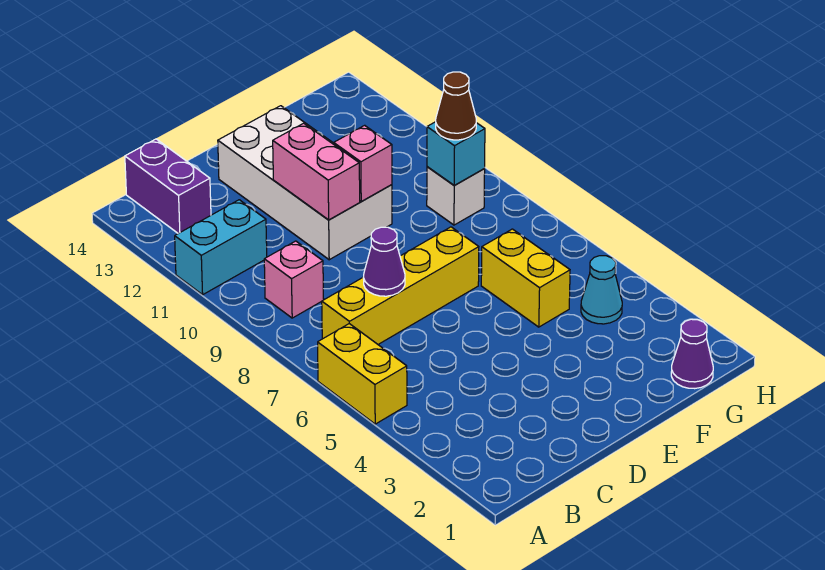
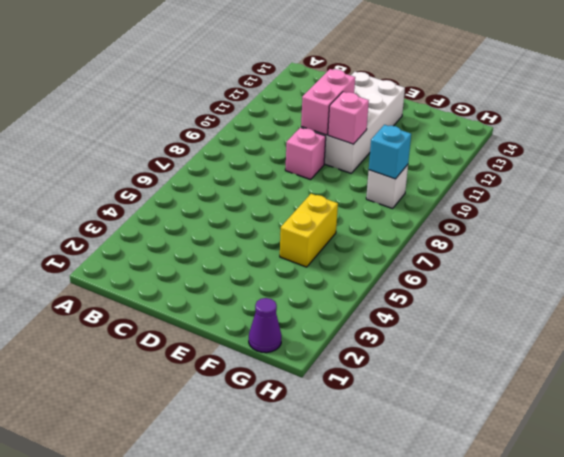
pink brick D9 level 1 -> pink brick B9 level 1
none -> yellow brick A5:A6 level 1
none -> cyan brick A11:B11 level 1
none -> yellow brick B7:E7 level 1

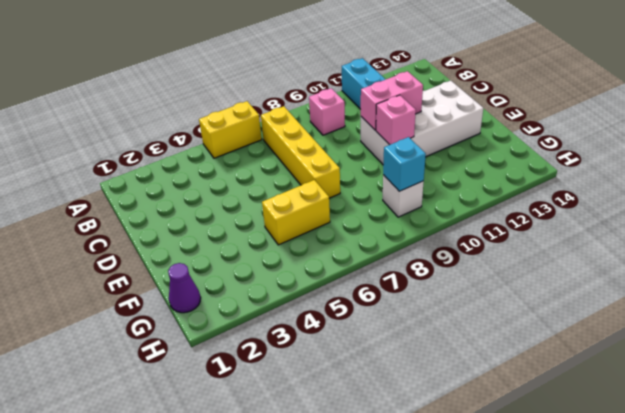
none -> purple brick B13:B14 level 1
none -> cyan cone G4 level 1
none -> purple cone C7 level 2

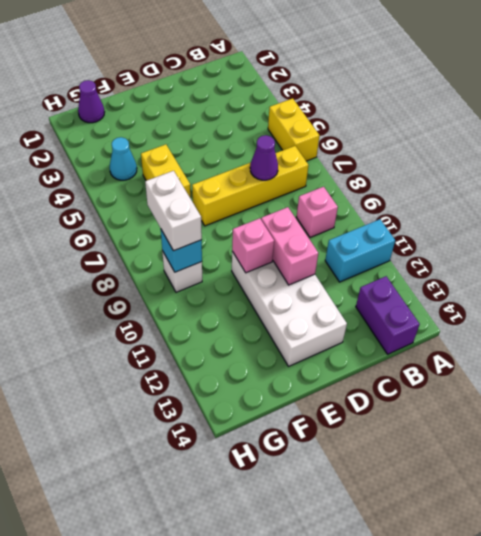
white brick G8:G9 level 3 -> brown cone G9 level 3

